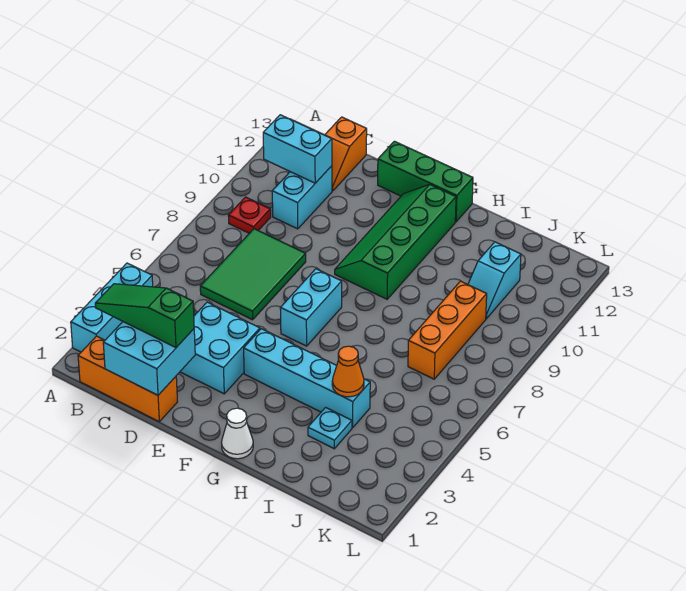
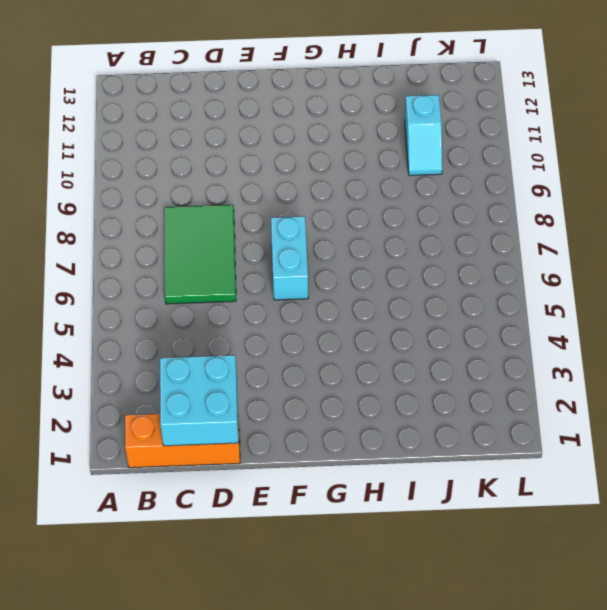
none -> cyan brick A2:A4 level 1
none -> red plate B9 level 1
none -> cyan brick C10:C11 level 1

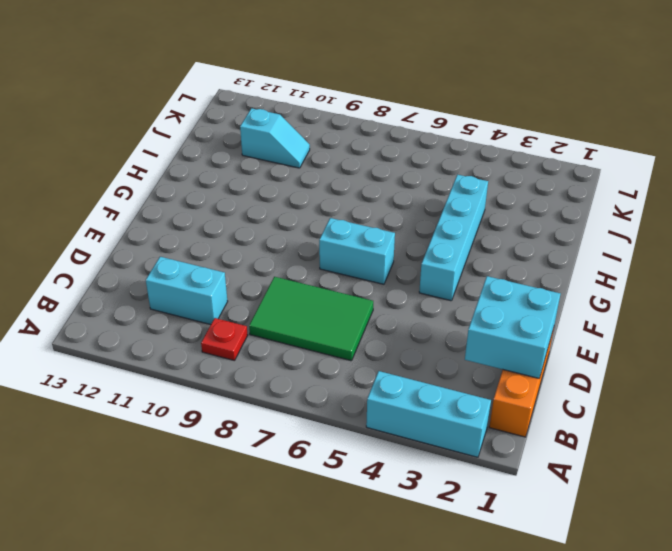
none -> orange slope C12:C13 level 1 top 13
none -> cyan brick D3:E4 level 1
none -> green brick E13:G13 level 1

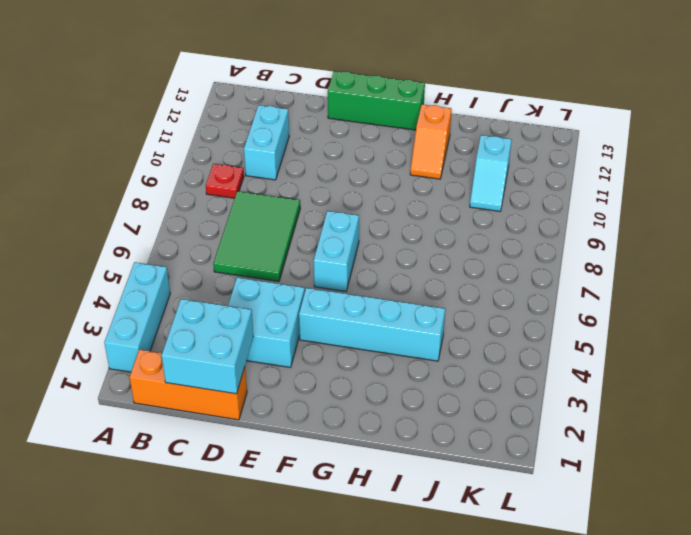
orange slope H11:H12 level 1 top 12 -> orange slope C12:C13 level 1 top 13
none -> green slope F9:G12 level 1 top G
none -> white cone G1 level 1
none -> cyan plate I3 level 1

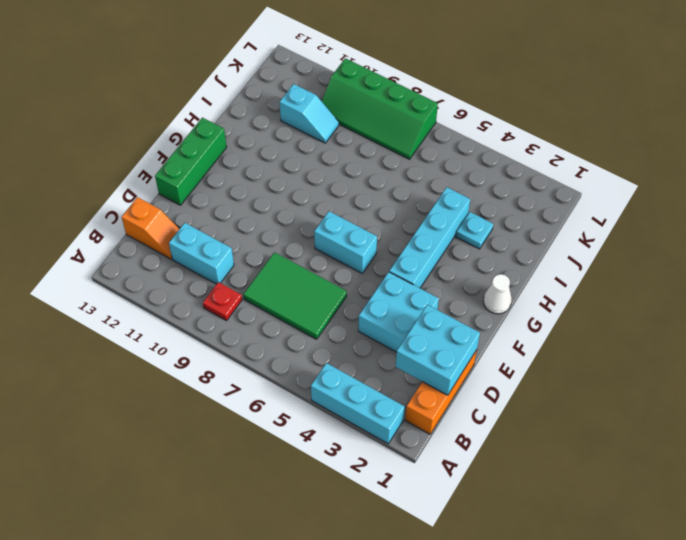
green slope K7:L10 level 1 top L -> green slope F9:G12 level 1 top G
none -> orange brick J7:J9 level 1
none -> cyan brick B11:C11 level 2
none -> orange cone I4 level 2

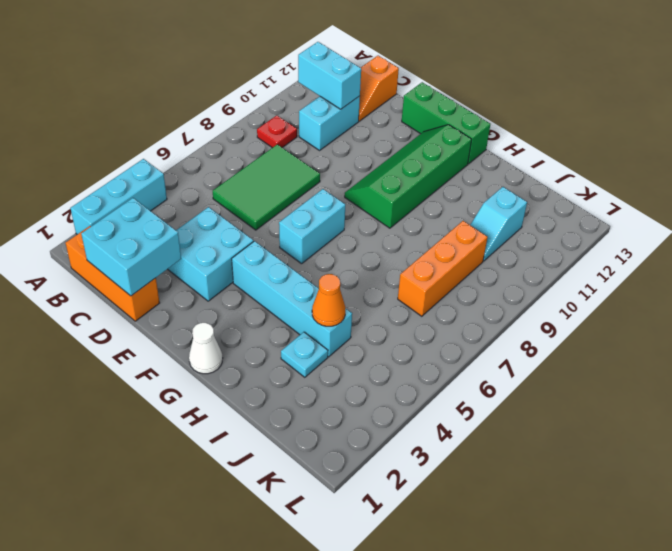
none -> green slope B2:D2 level 3 top D

